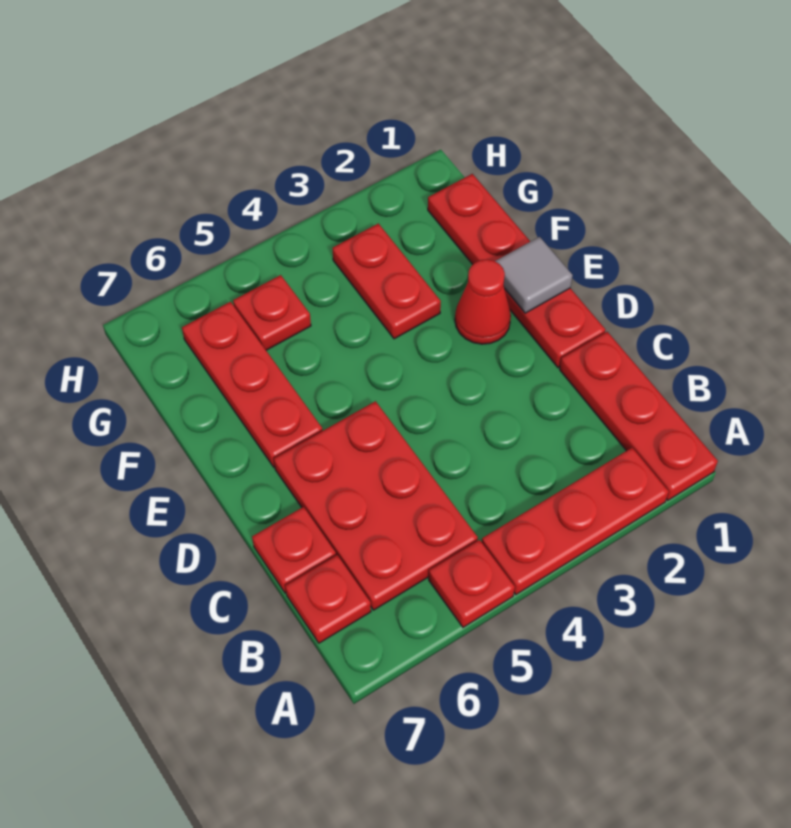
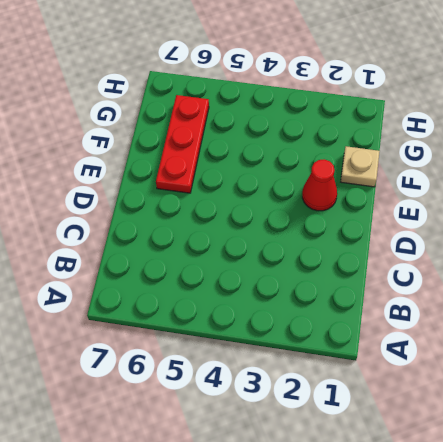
tan plate F1 level 1 -> red plate D1:G1 level 1
none -> red plate A1:C1 level 1
none -> red plate A2:A4 level 1
none -> red plate A5 level 1

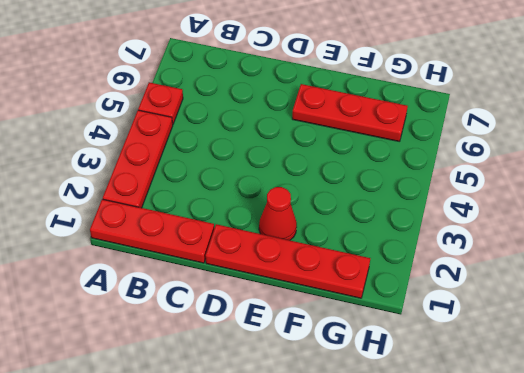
none -> red plate B5:D6 level 1
none -> red plate B7 level 1
none -> red plate C7 level 1

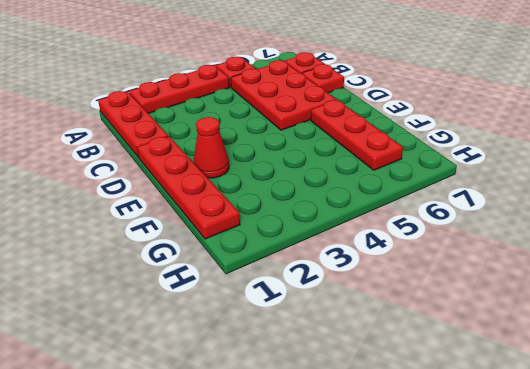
none -> red plate F3:G3 level 1
none -> red plate G5 level 1
none -> grey tile E1 level 2

